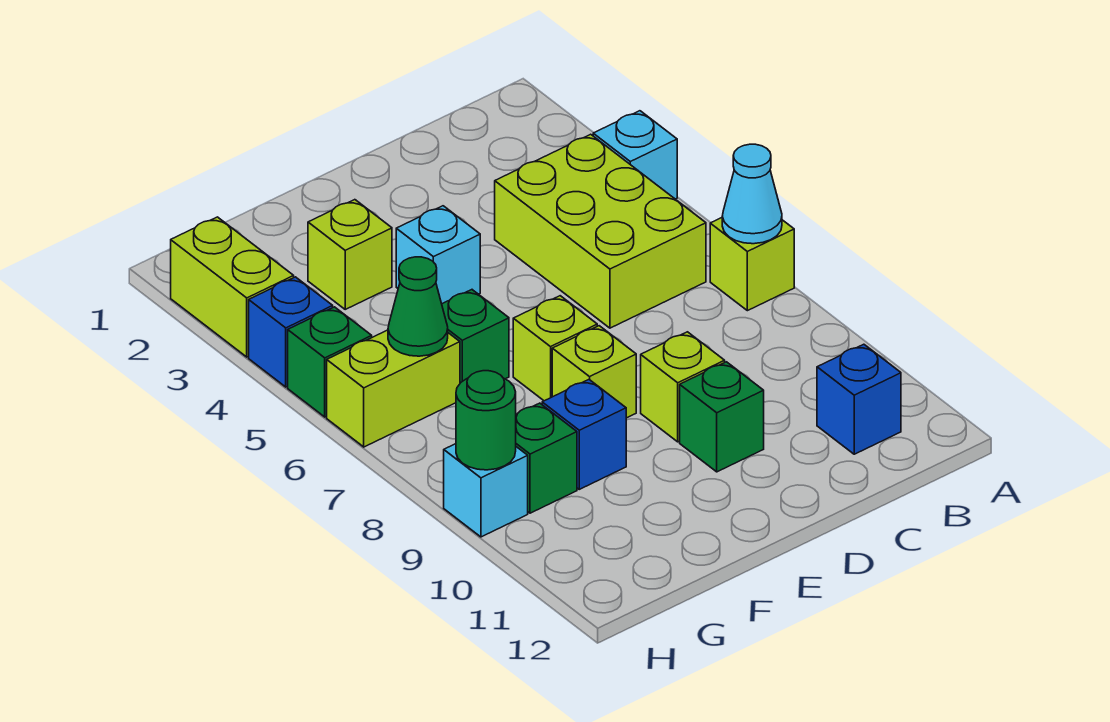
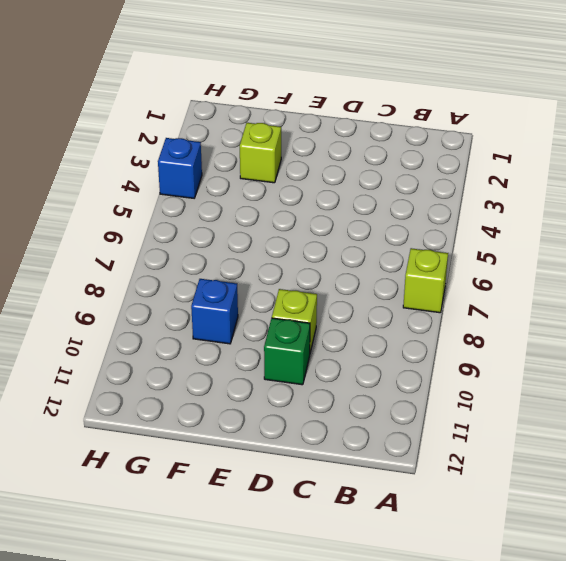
none -> cyan brick A4 level 1
none -> lime brick B4:C6 level 1
none -> blue brick B11 level 1

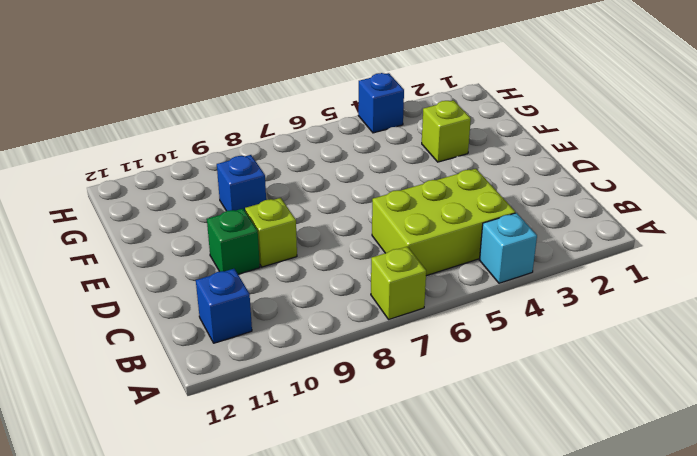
none -> cyan brick E4 level 1
none -> lime brick E7 level 1
none -> lime brick E8 level 1

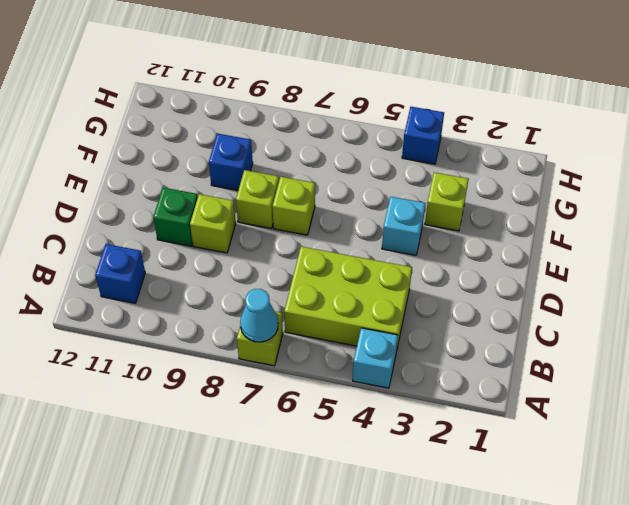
none -> green brick F6 level 1
none -> lime brick G6:H6 level 1
none -> green brick G9 level 1

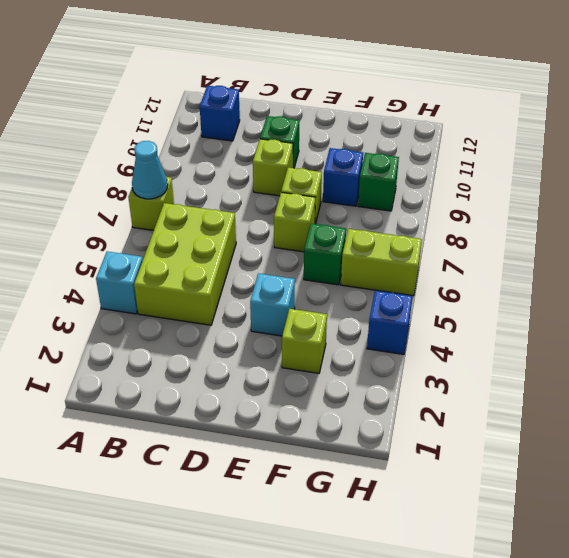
none -> lime brick H2:H3 level 1
none -> green brick H5 level 1
none -> cyan brick H9 level 1

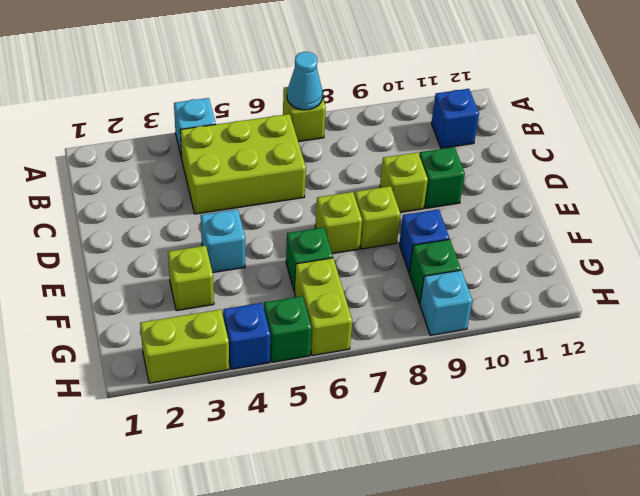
none -> green cone G6 level 2
none -> green round brick H9 level 2

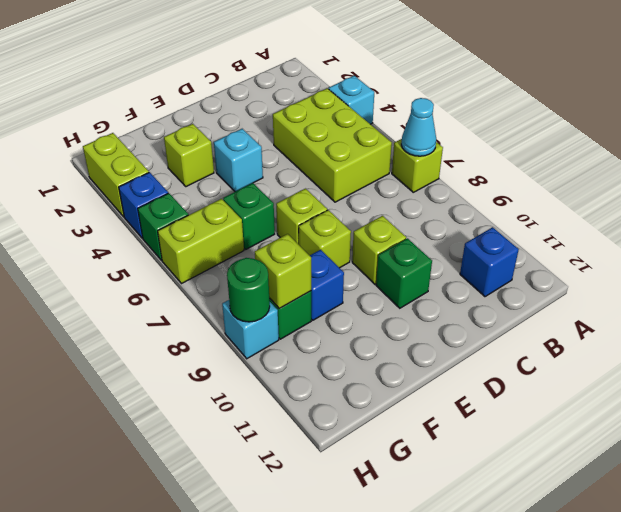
lime brick G9 level 2 -> none
none -> green cone G6 level 2

